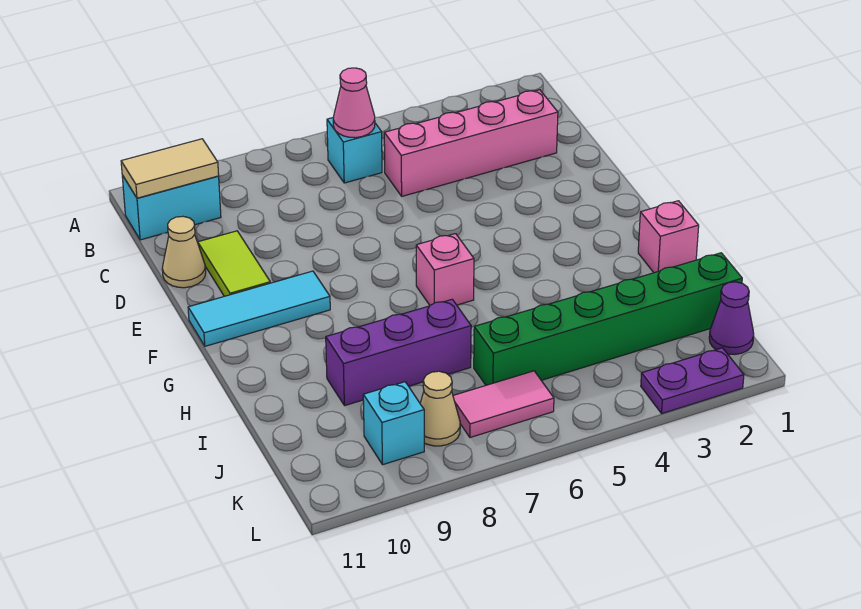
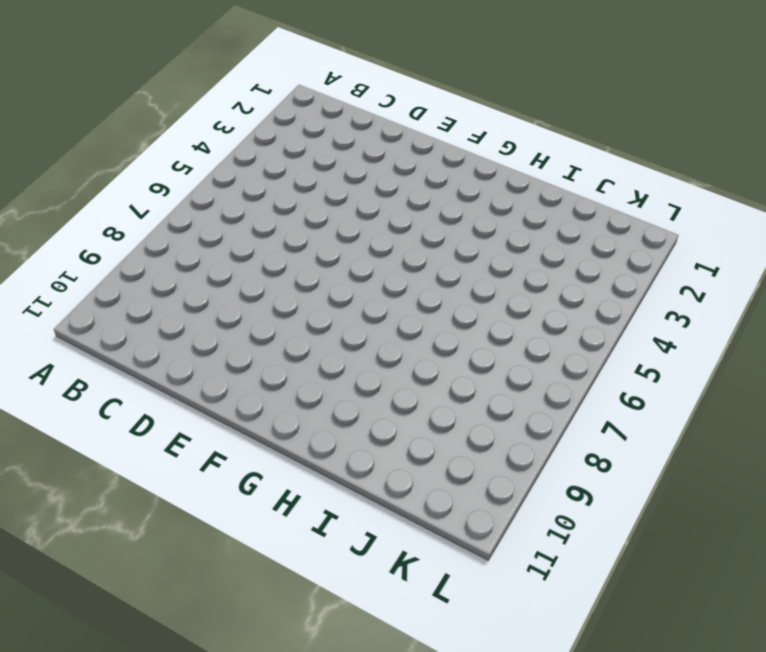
none -> cyan brick B6 level 1
none -> cyan brick B10:B11 level 1
none -> pink brick C2:C5 level 1

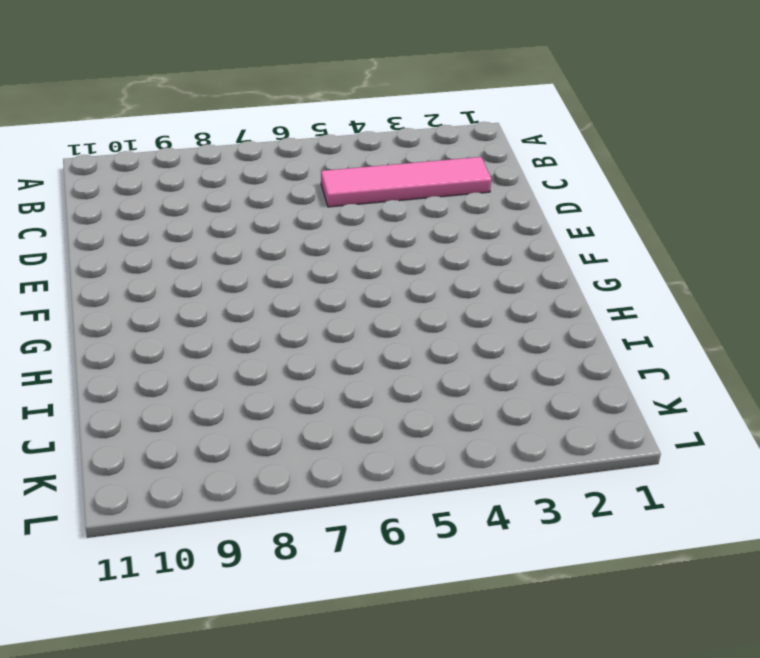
pink tile C2:C5 level 1 -> pink brick C2:C5 level 1
none -> cyan brick B6 level 1
none -> cyan brick B10:B11 level 1
none -> lime tile D10:E10 level 1

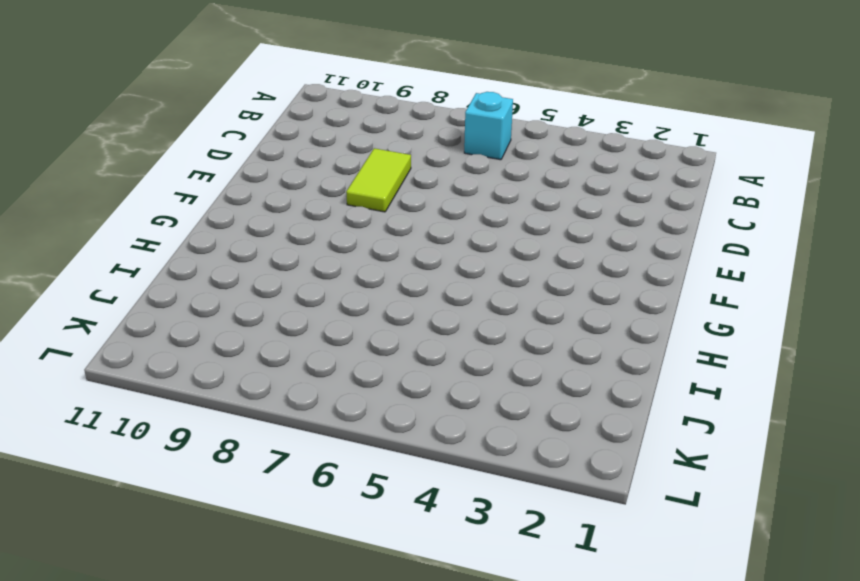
lime tile D8:E8 level 1 -> lime tile D10:E10 level 1
none -> cyan brick B10:B11 level 1
none -> pink brick C2:C5 level 1
none -> tan cone D11 level 1

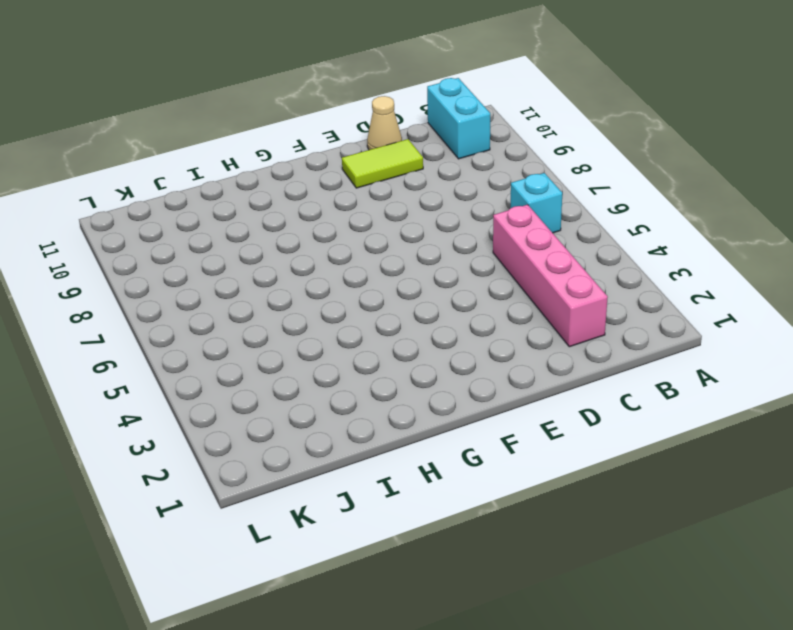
none -> cyan tile F9:F11 level 1
none -> pink brick G6 level 1
none -> pink brick H1 level 1

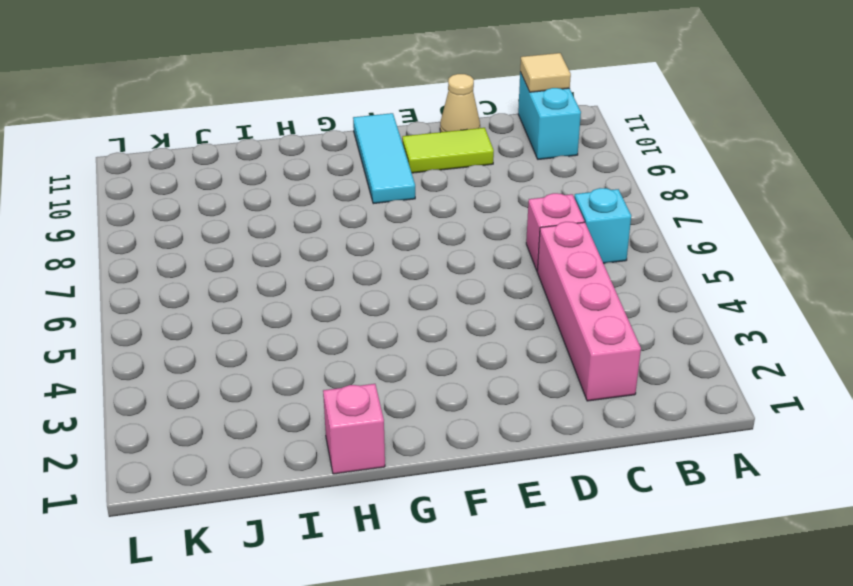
tan tile B11 level 2 -> tan tile B10:B11 level 2
pink brick C6 level 1 -> pink brick G6 level 1
none -> purple brick I7:I9 level 1
none -> green brick J1:J6 level 1
none -> purple cone K1 level 1

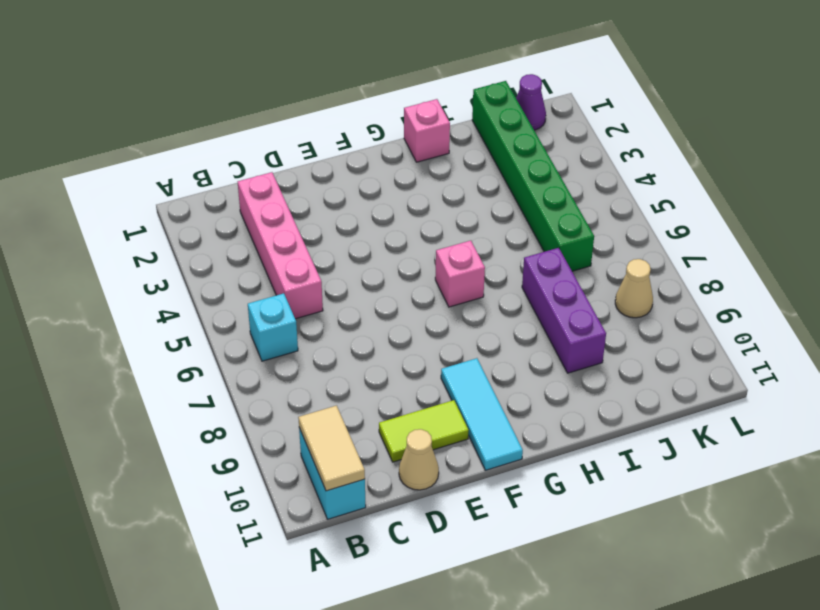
none -> pink tile K6:K7 level 1
none -> cyan brick K9 level 1
none -> purple plate L2:L3 level 1

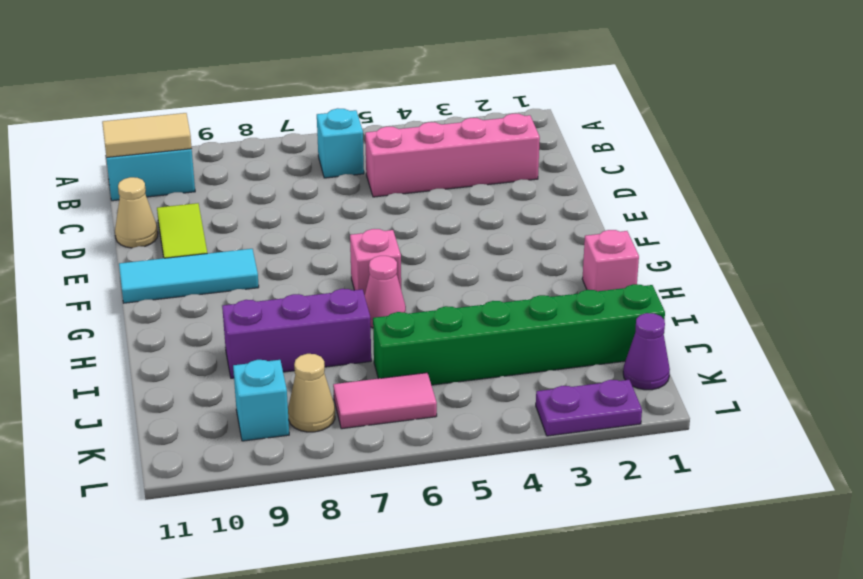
pink cone H6 level 1 -> pink cone B6 level 2

